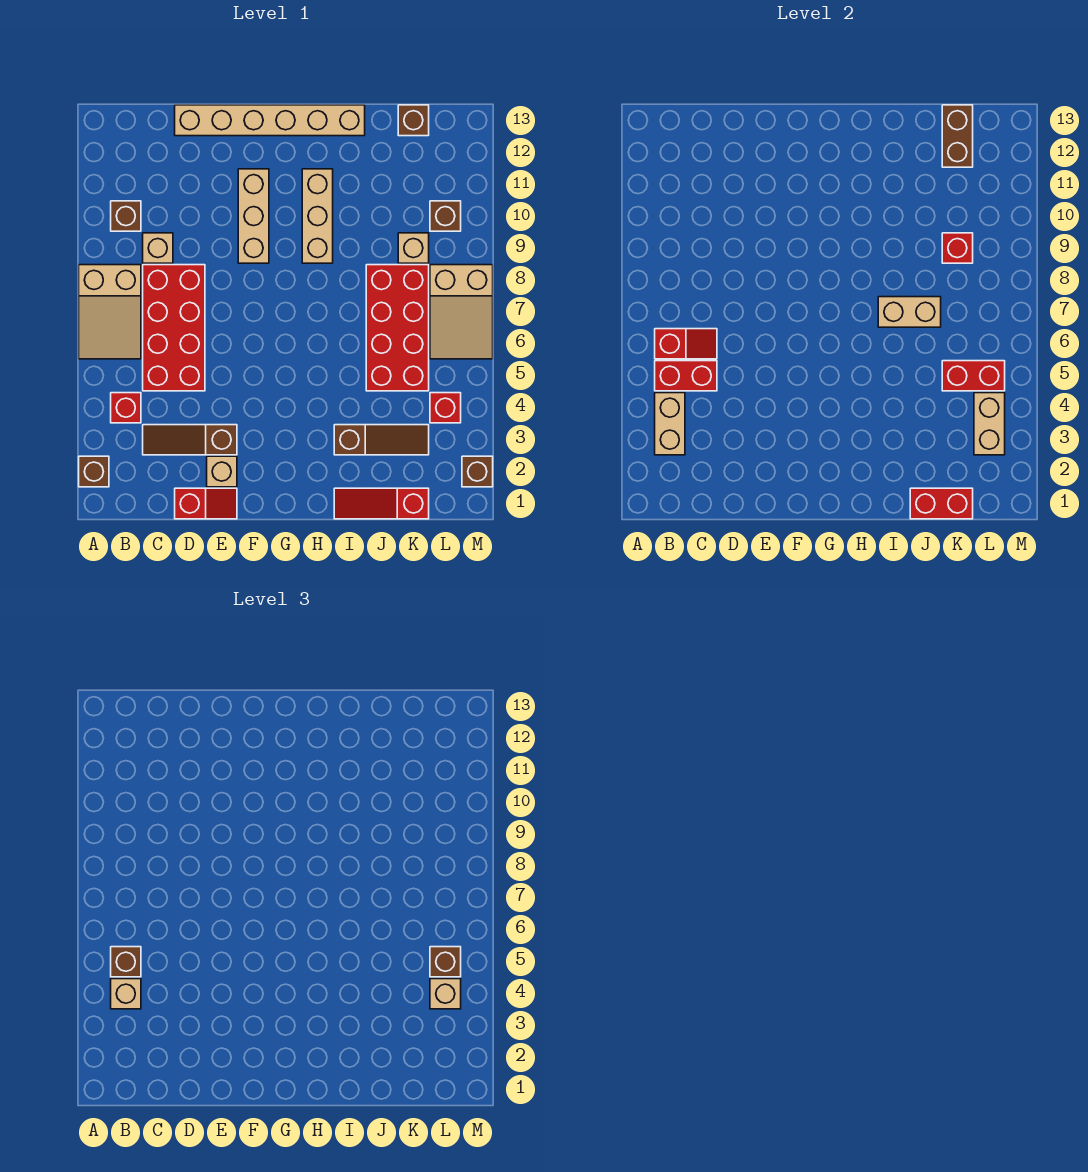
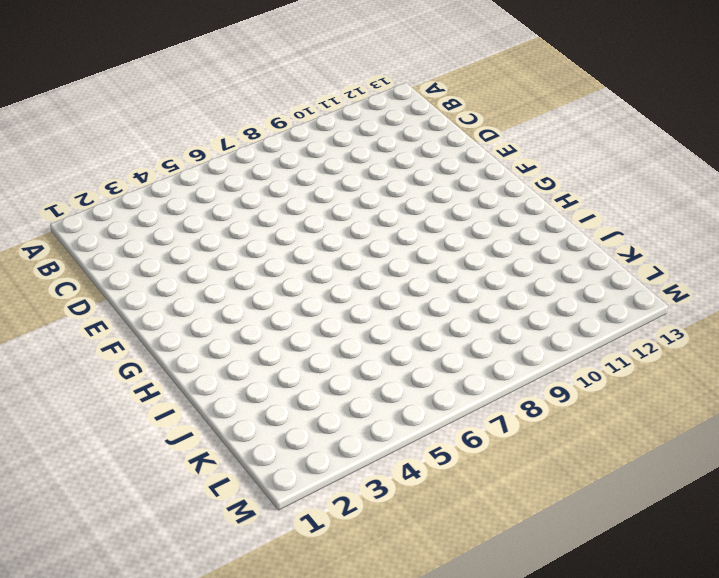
none -> brown brick A2 level 1
none -> tan slope A6:B8 level 1 top 8
none -> red brick B4 level 1
none -> brown brick B10 level 1

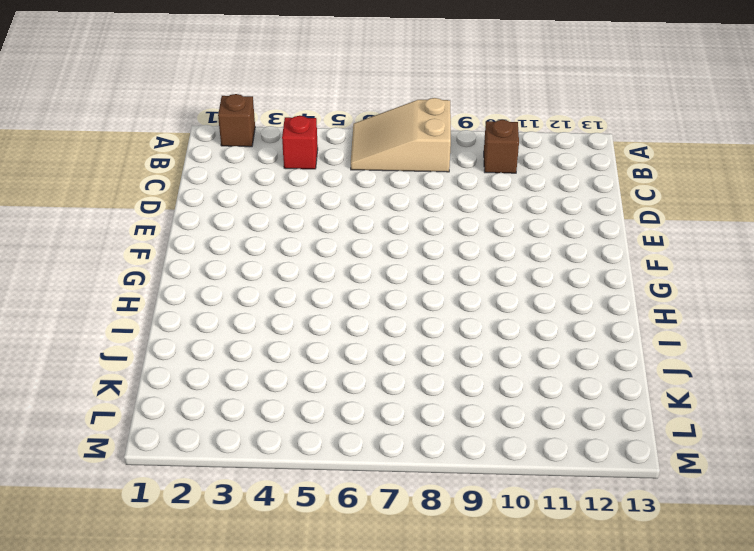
none -> brown slope C3:E3 level 1 top E
none -> red brick C5:D8 level 1
none -> tan brick C9 level 1
none -> red slope D1:E1 level 1 top D

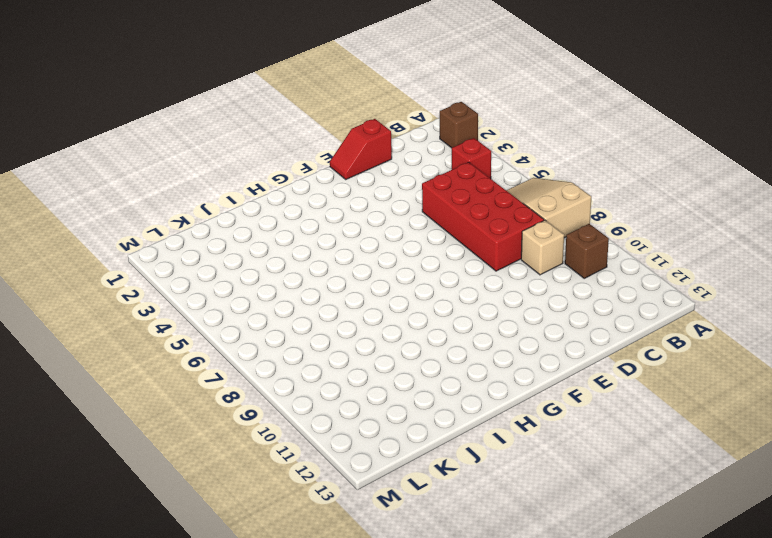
none -> brown slope C3:E3 level 1 top E
none -> tan brick D13:I13 level 1
none -> tan brick E2 level 1
none -> tan brick F9:F11 level 1

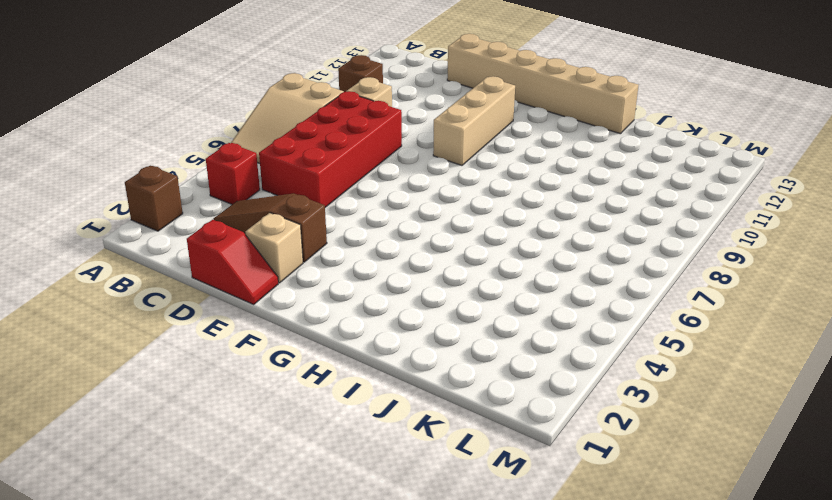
none -> tan brick H9:H11 level 1
none -> red slope I1:K1 level 1 top K
none -> brown slope I3:K3 level 1 top I
none -> red brick J5:K8 level 1

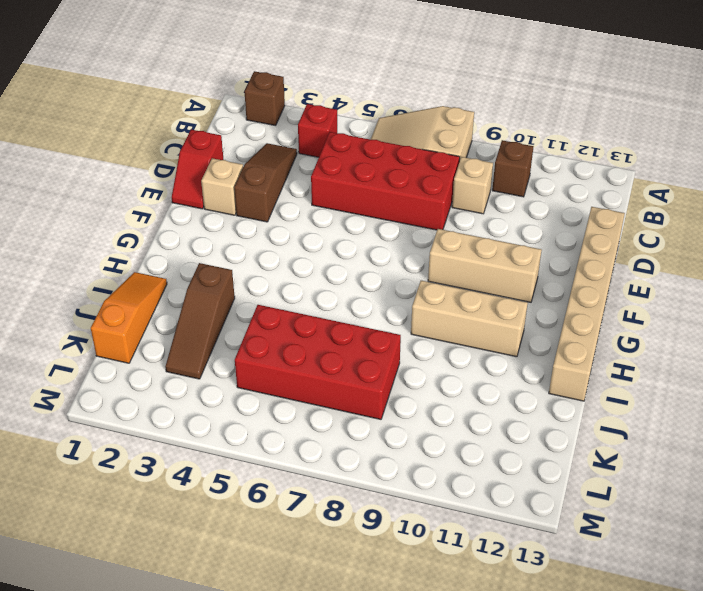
orange slope I1:K1 level 1 top K -> red slope I1:K1 level 1 top K
none -> tan brick K9 level 1
none -> brown brick K13 level 1
none -> red brick L4 level 1
none -> tan slope L6:M8 level 1 top 8

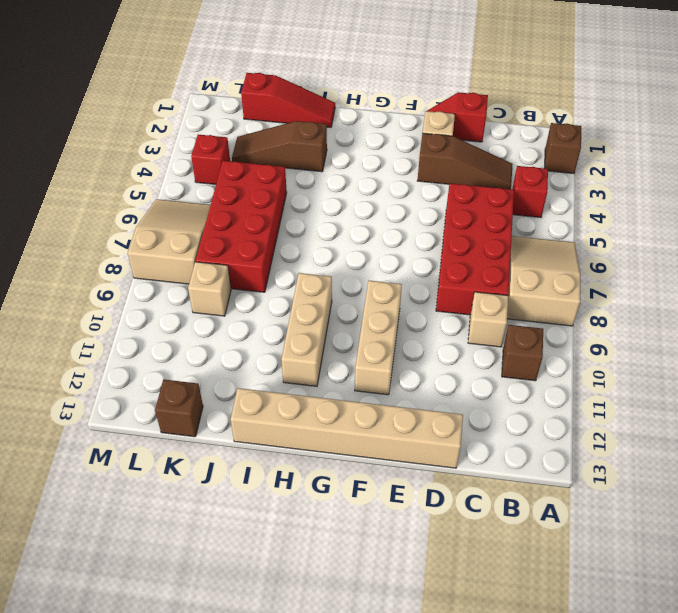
none -> brown brick L10 level 1
none -> brown brick M2 level 1
none -> tan brick B3:B4 level 2
none -> red brick B5:C5 level 2

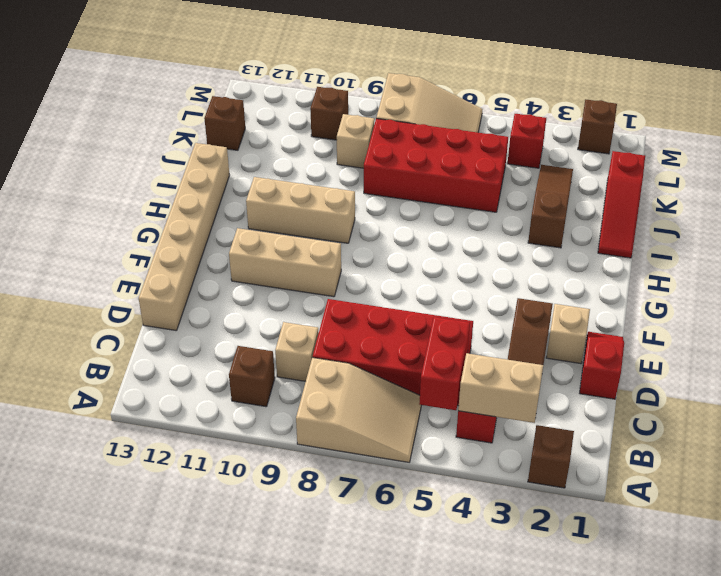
none -> red slope B6:C6 level 2 top B
none -> tan brick I7:J7 level 2
none -> red brick J1:K1 level 2
none -> red brick K5:L5 level 2

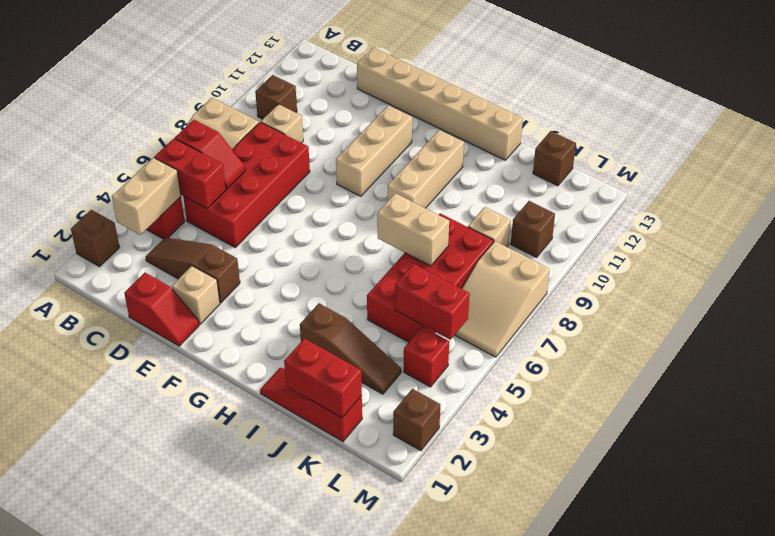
none -> red brick K9 level 2
none -> brown brick K12:K13 level 2
none -> tan brick L3:L4 level 2
none -> tan brick B4 level 3

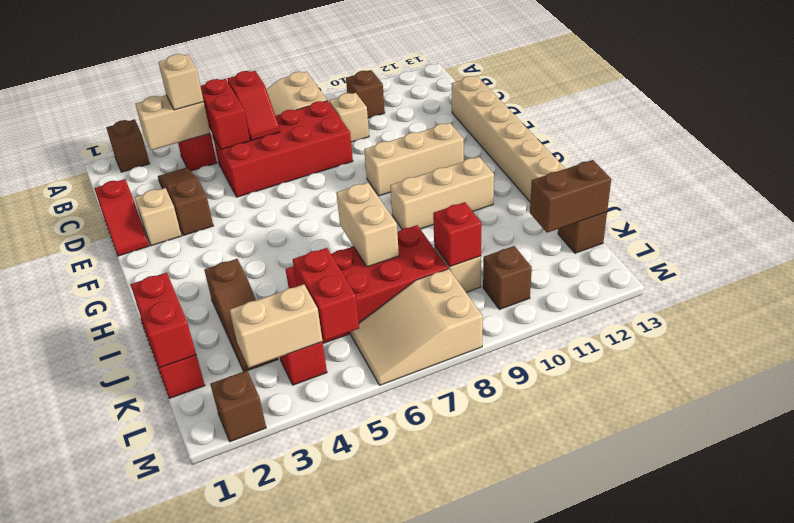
none -> brown brick B5 level 3
none -> tan brick L4 level 3
none -> brown brick L5 level 3

